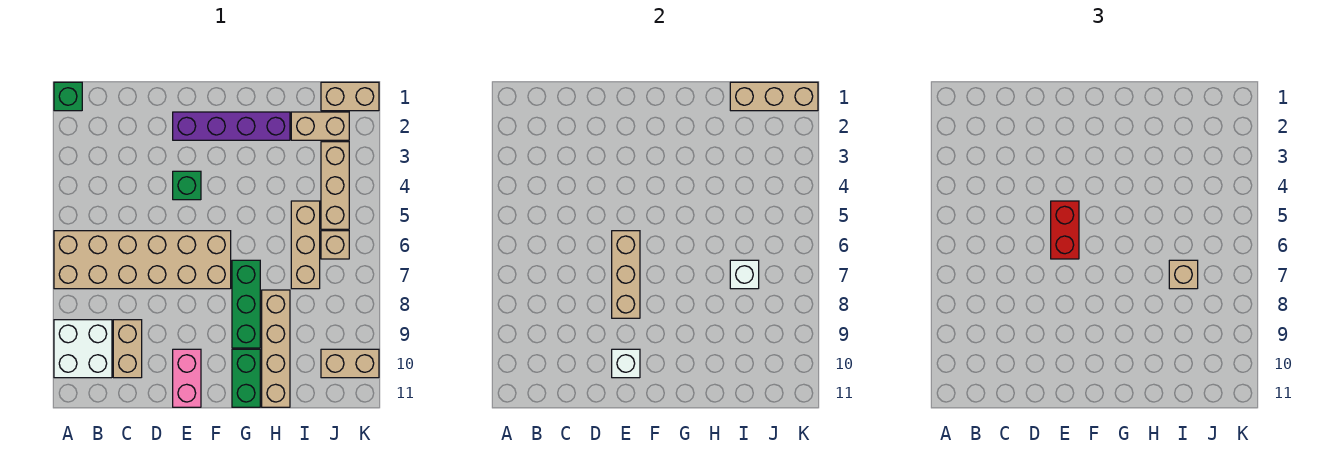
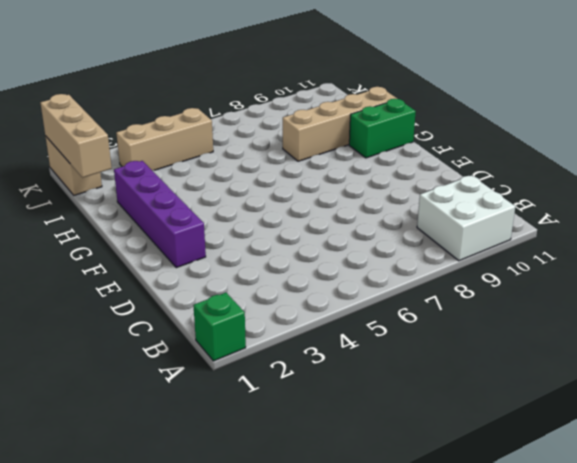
none -> tan brick A6:F7 level 1
none -> tan brick C9:C10 level 1
none -> green brick E4 level 1

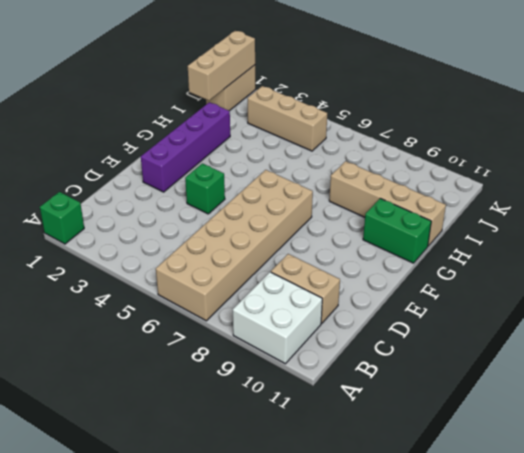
none -> pink brick E10:E11 level 1
none -> green brick G7:G9 level 1
none -> tan brick I2:J2 level 1

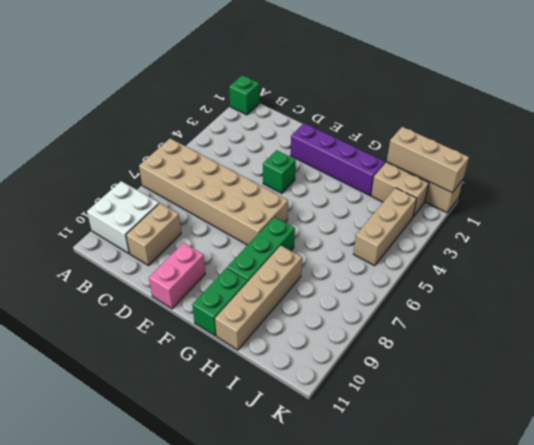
none -> tan brick I5:I7 level 1
none -> tan brick J6 level 1
none -> tan brick J10:K10 level 1

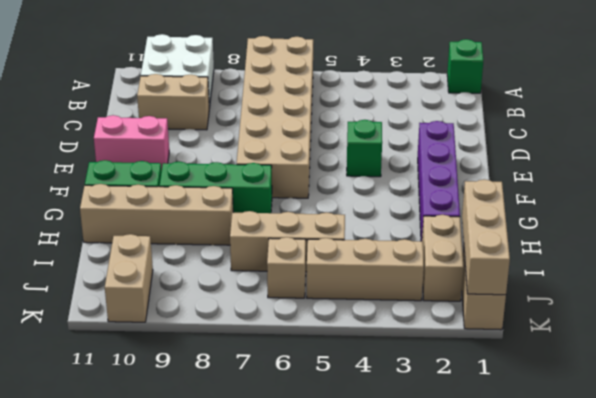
none -> tan brick E6:E8 level 2
none -> white brick E10 level 2
none -> white brick I7 level 2

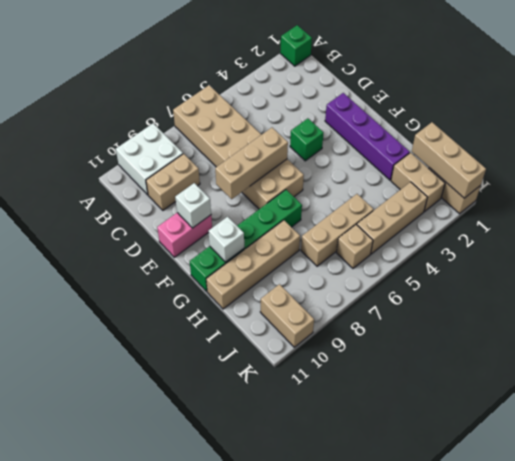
white brick G10 level 2 -> white brick I7 level 2
none -> red brick E5:E6 level 3
none -> tan brick I7 level 3

